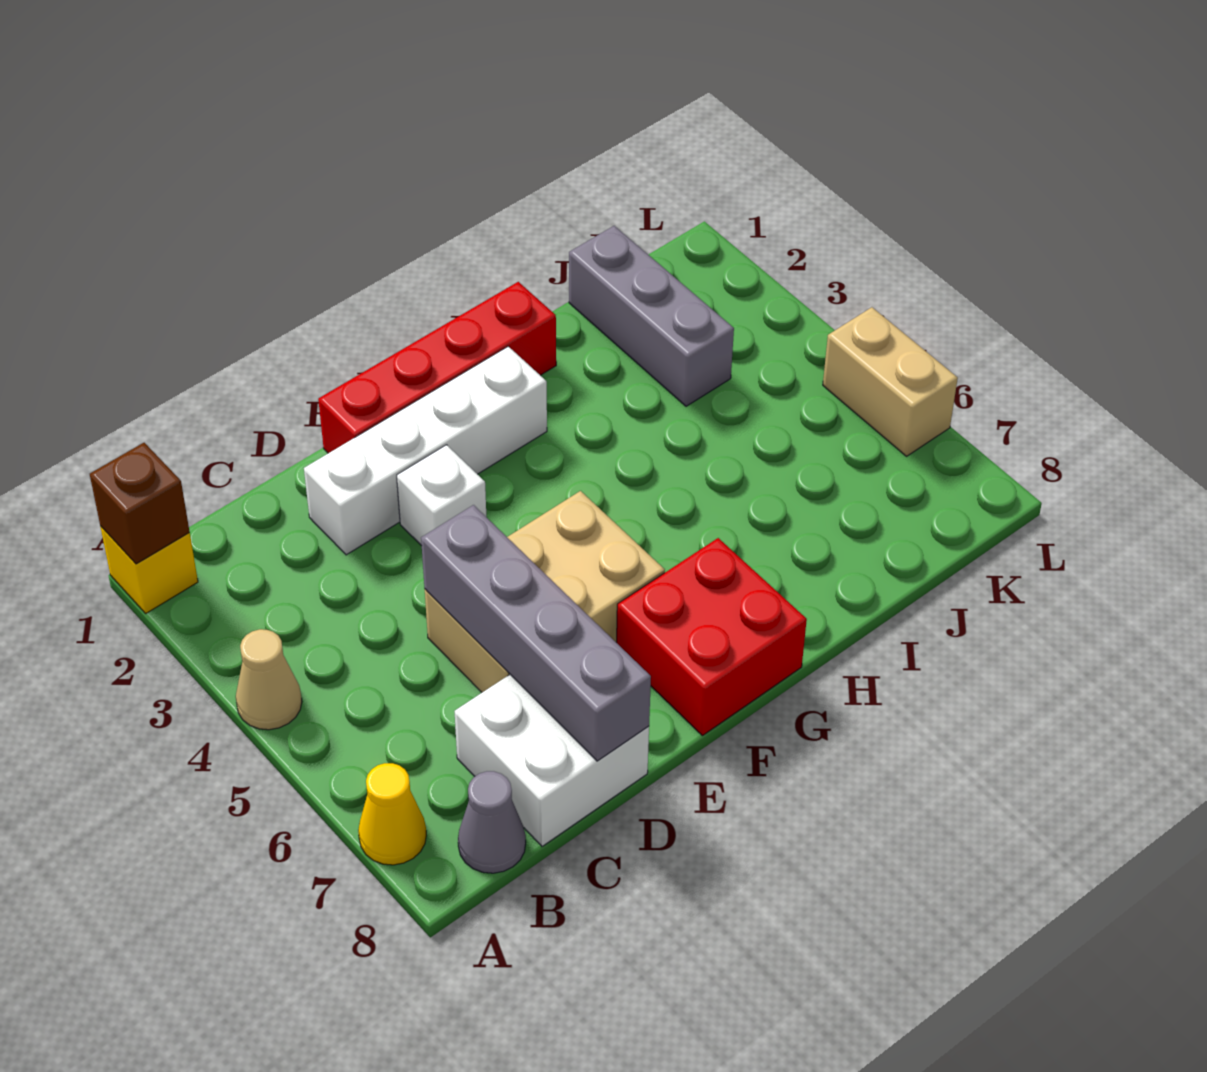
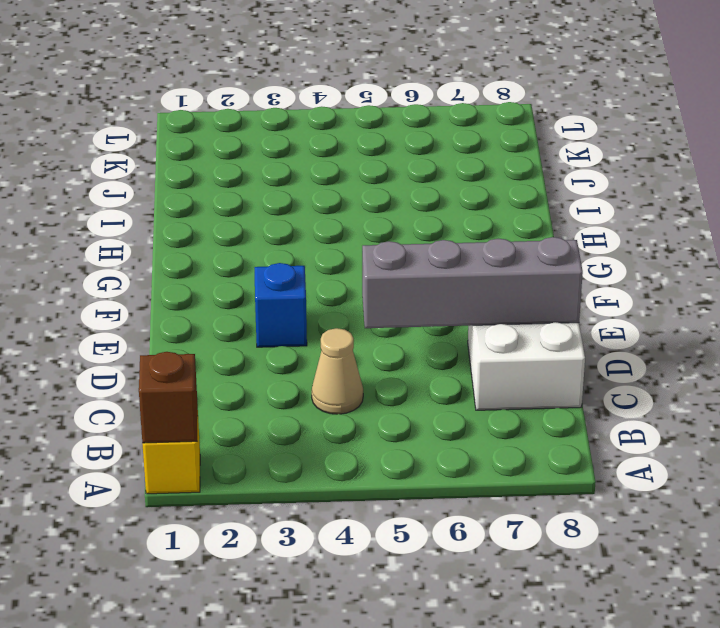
tan cone C4 level 1 -> tan cone A4 level 1
blue brick E3 level 1 -> white brick E3 level 1
none -> yellow cone A7 level 1
none -> grey cone B8 level 1
none -> white brick D2:G2 level 1

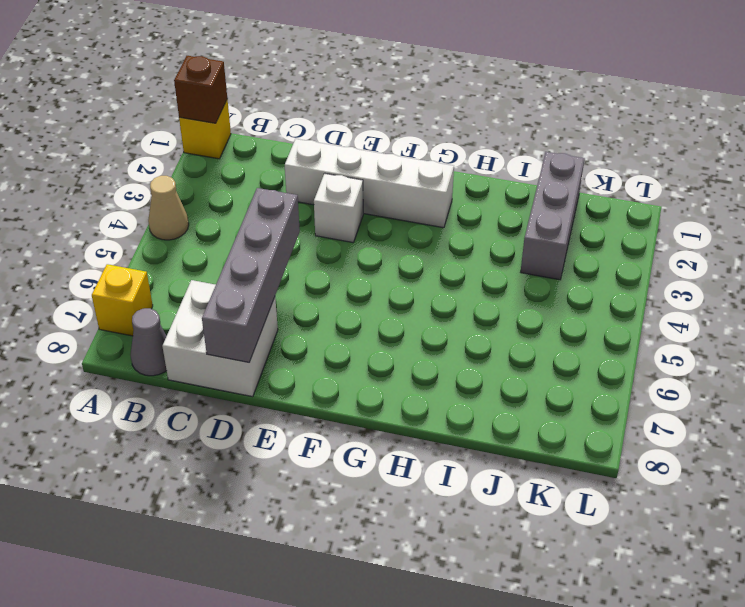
yellow brick A7 level 1 -> yellow cone A7 level 1
none -> tan brick D5:F6 level 1
none -> red brick E1:H1 level 1
none -> red brick F7:G8 level 1

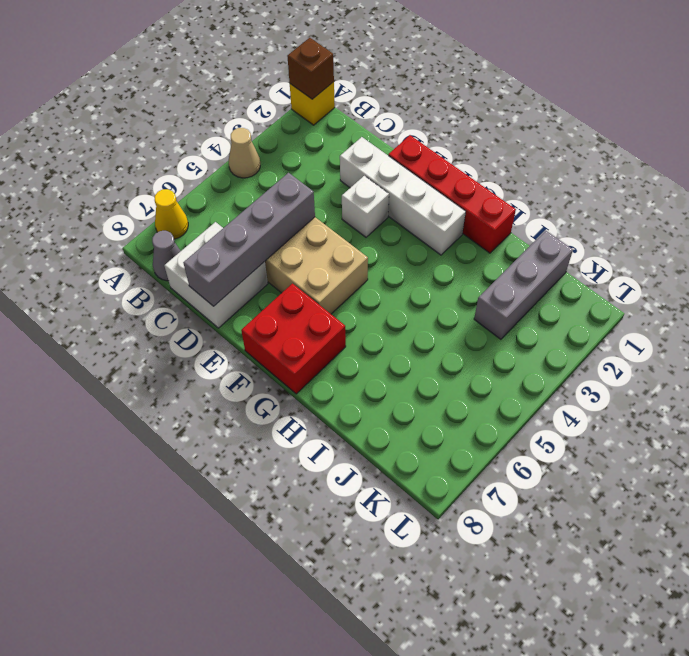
none -> tan brick L5:L6 level 1

